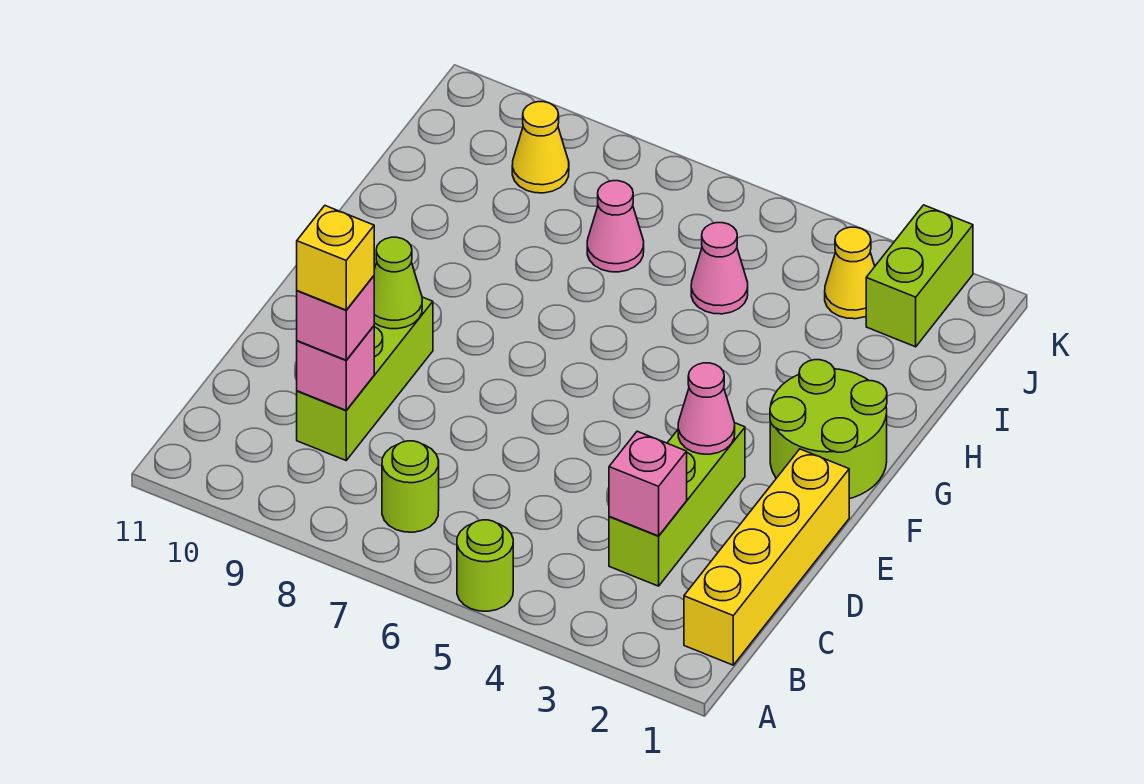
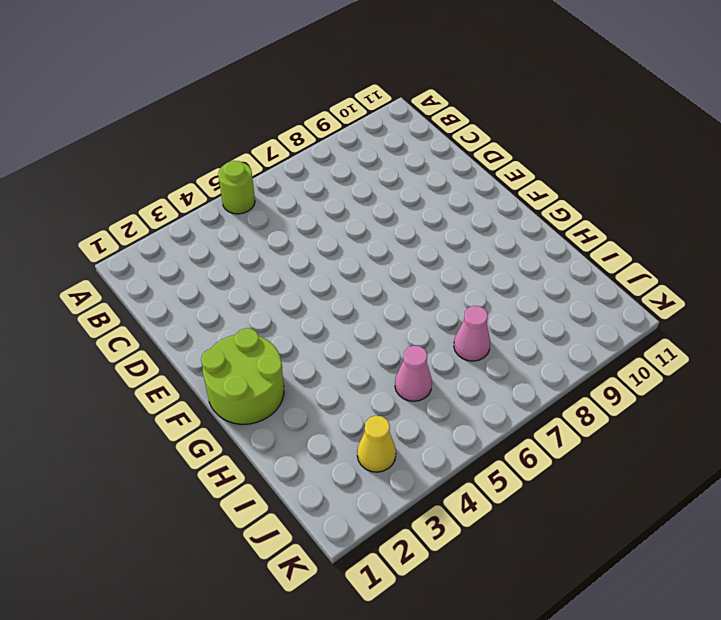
none -> yellow brick B1:E1 level 1
none -> lime round brick B7 level 1
none -> lime brick C3:E3 level 1

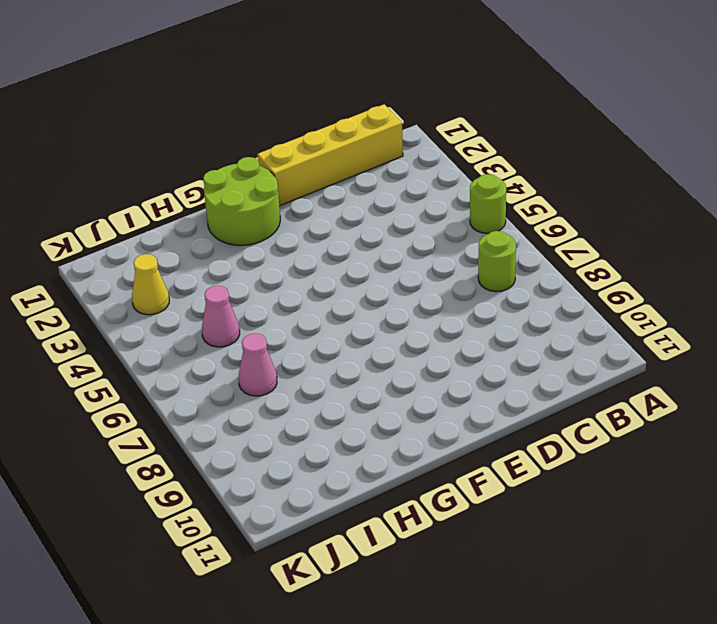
none -> lime brick C3:E3 level 1
none -> lime brick C9:E9 level 1
none -> lime brick J2:K2 level 1

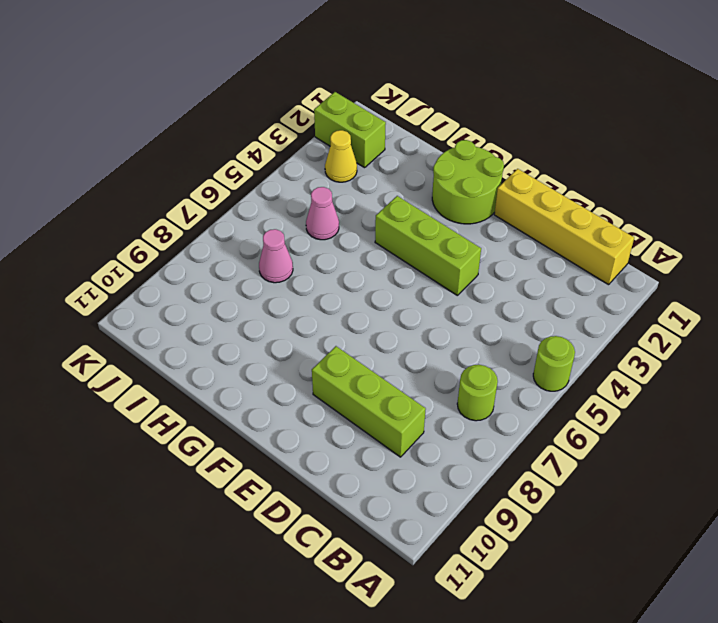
lime brick E4:G4 level 1 -> lime brick C3:E3 level 1
none -> yellow cone J9 level 1
none -> pink brick C3 level 2
none -> pink brick C9 level 2

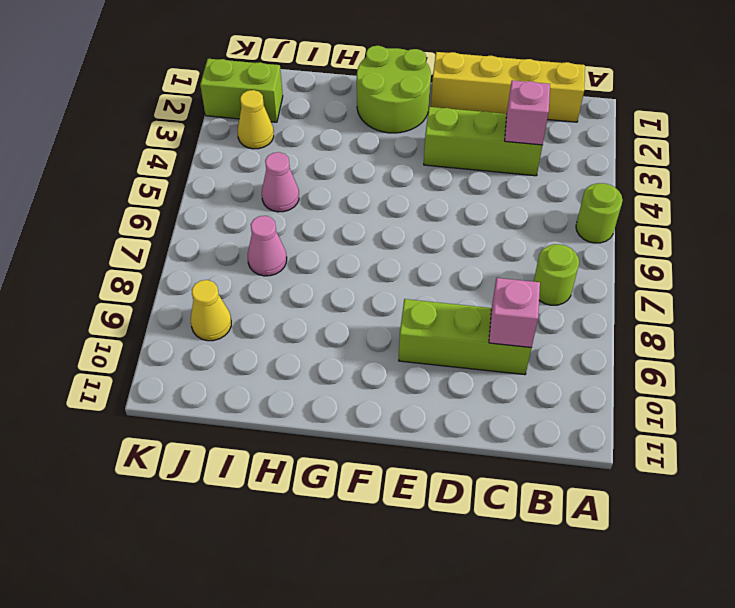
none -> pink cone E3 level 2
none -> lime cone E9 level 2
none -> pink brick C9 level 3

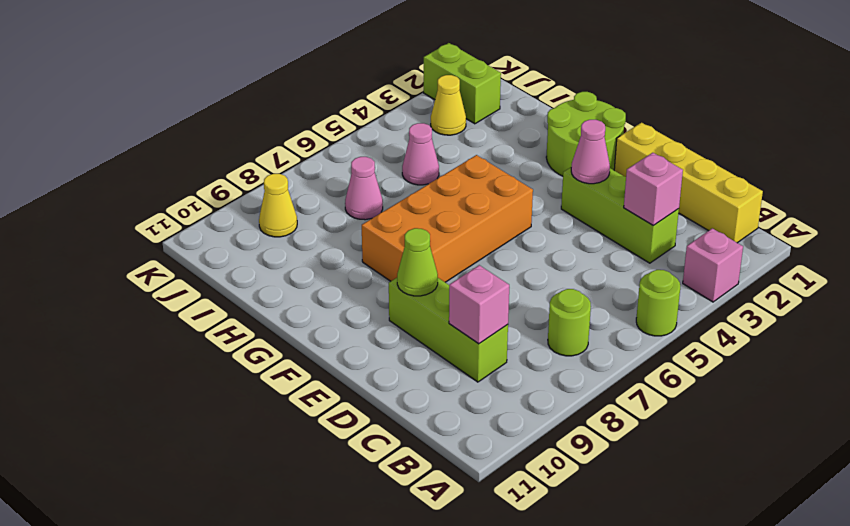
pink brick A3 level 1 -> pink brick C9 level 3
orange brick F5:G8 level 1 -> none
none -> yellow brick C9 level 4

